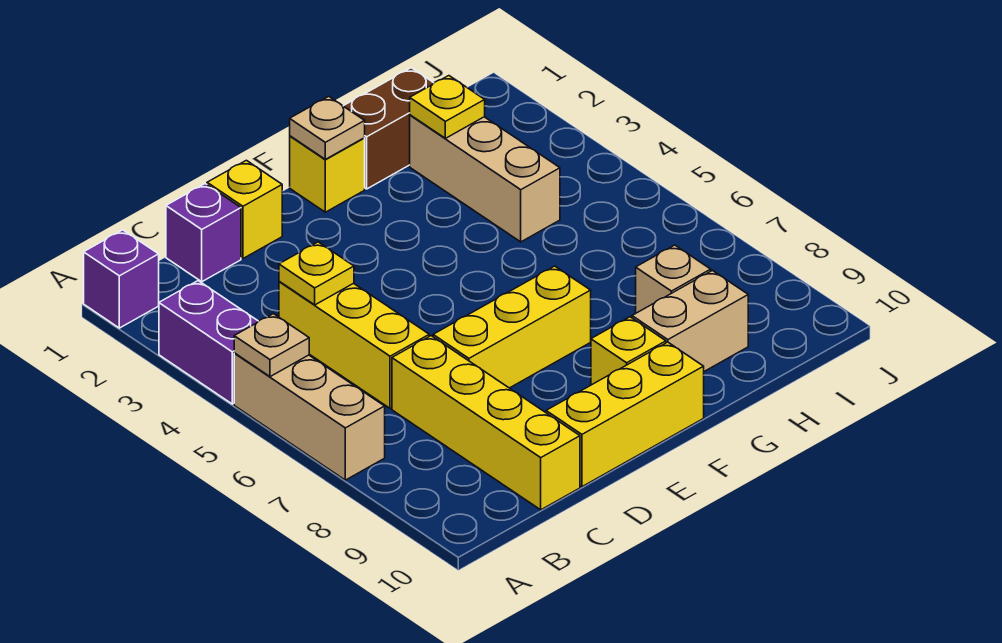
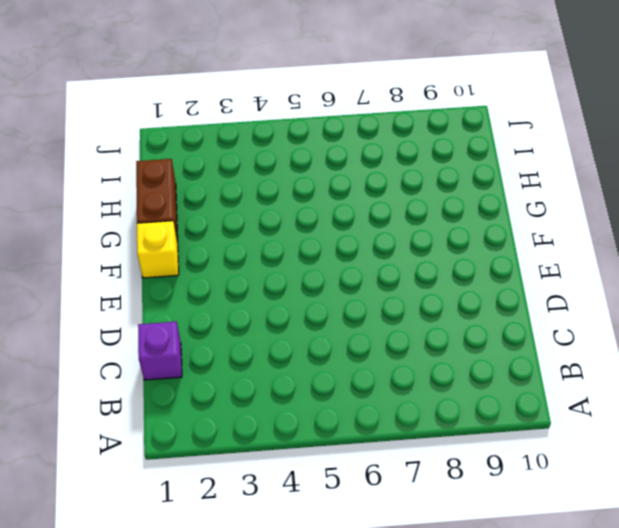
none -> purple brick A1 level 1
none -> purple brick A3:A4 level 1
none -> tan brick A5:A7 level 1

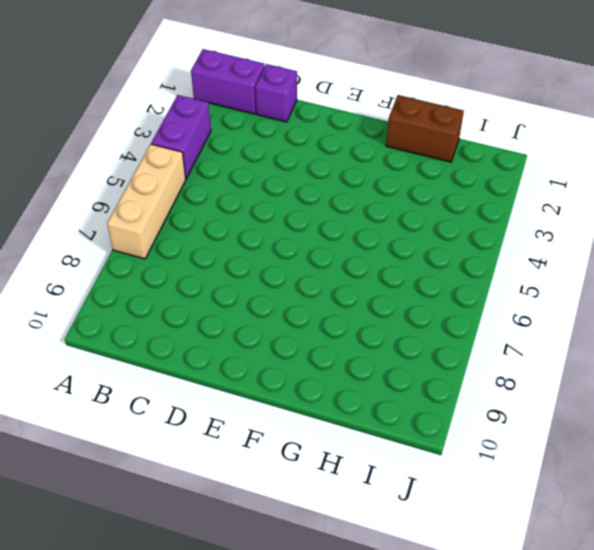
purple brick A1:B1 level 1 -> purple brick A1 level 1
none -> yellow brick C4:C6 level 1
none -> yellow brick C7:C10 level 1
none -> yellow brick D1 level 1

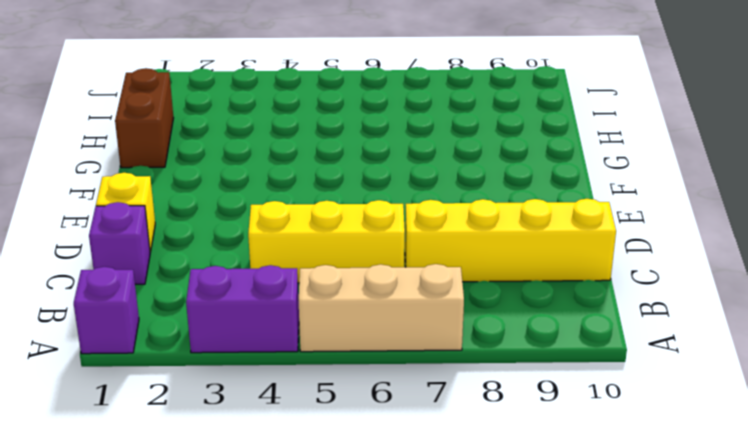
none -> yellow brick D7:F7 level 1
none -> yellow brick D10:F10 level 1
none -> yellow brick F1 level 1

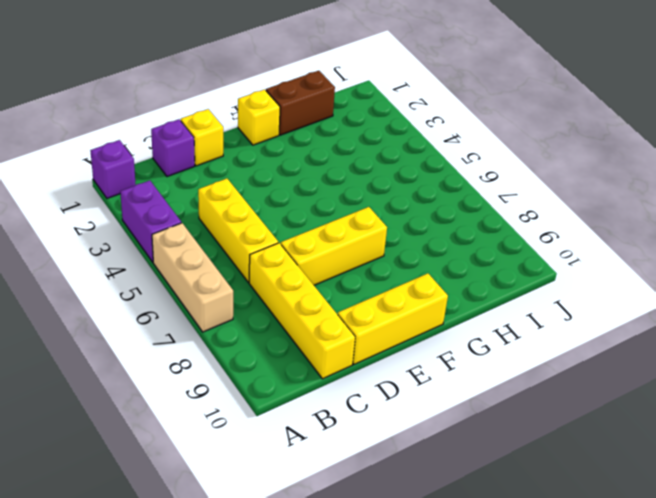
none -> yellow brick F9 level 1
none -> tan brick G9:H9 level 1
none -> tan brick H2:H4 level 1

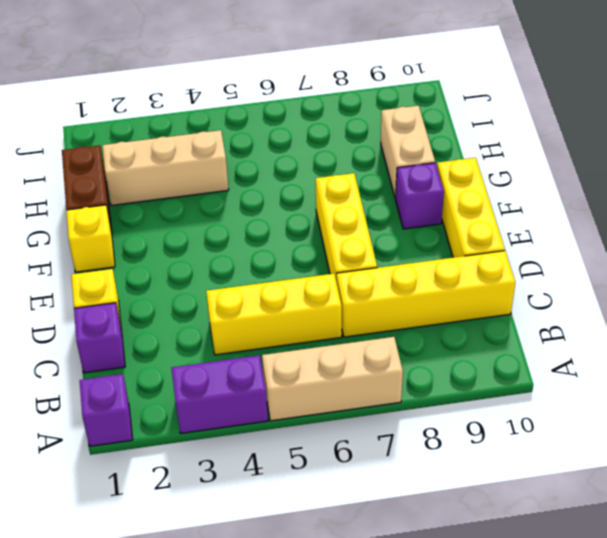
purple brick F9 level 1 -> yellow brick F9 level 1
none -> tan brick H8 level 1
none -> tan plate A5 level 2
none -> yellow plate C4 level 2

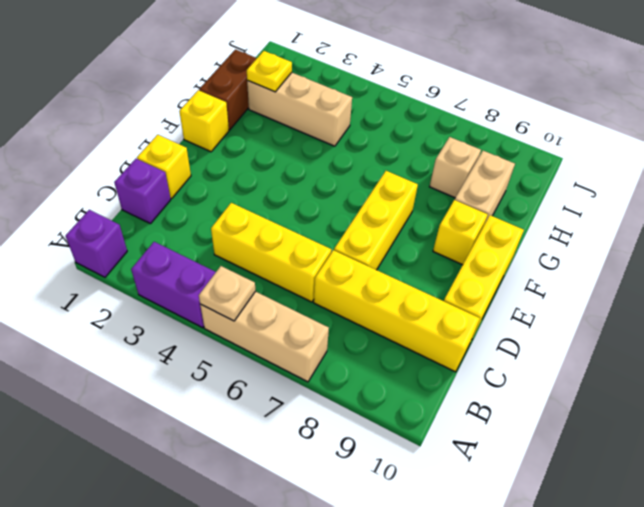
none -> yellow plate C4 level 2
none -> tan plate F1 level 2

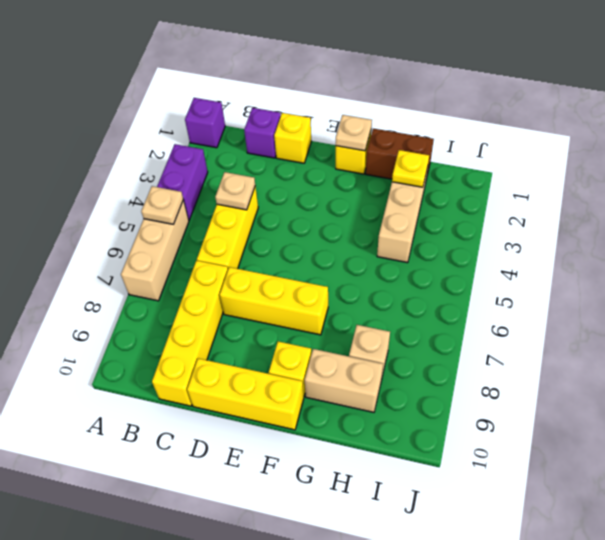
tan plate C4 level 2 -> yellow plate C4 level 2

